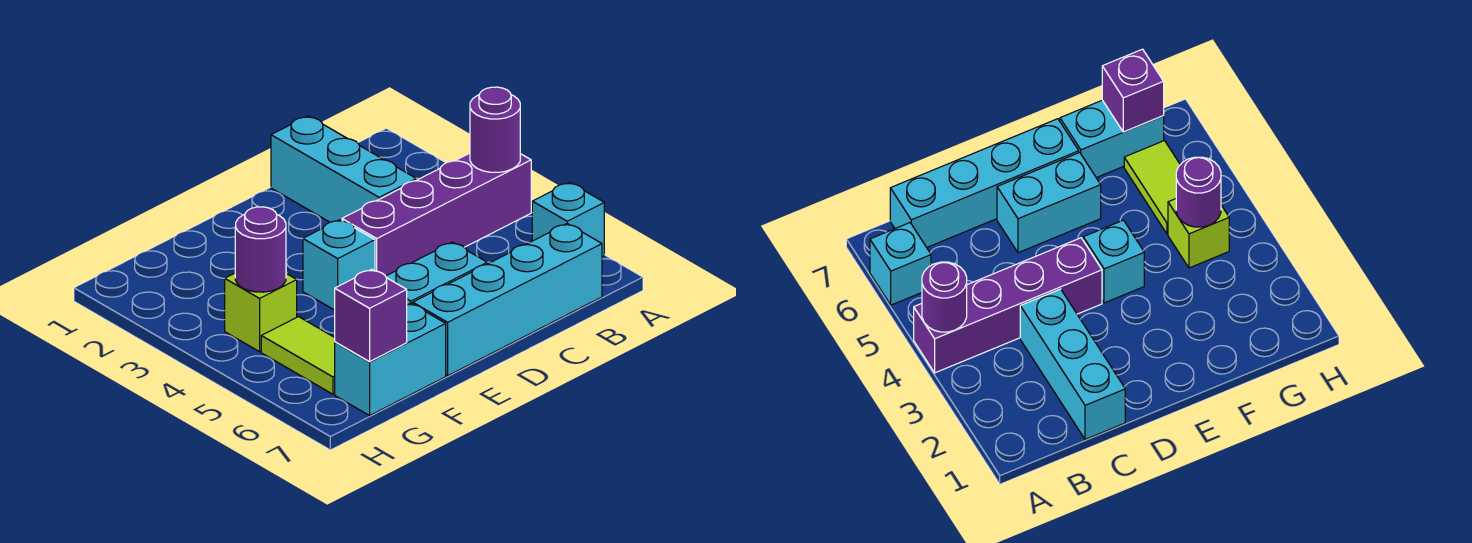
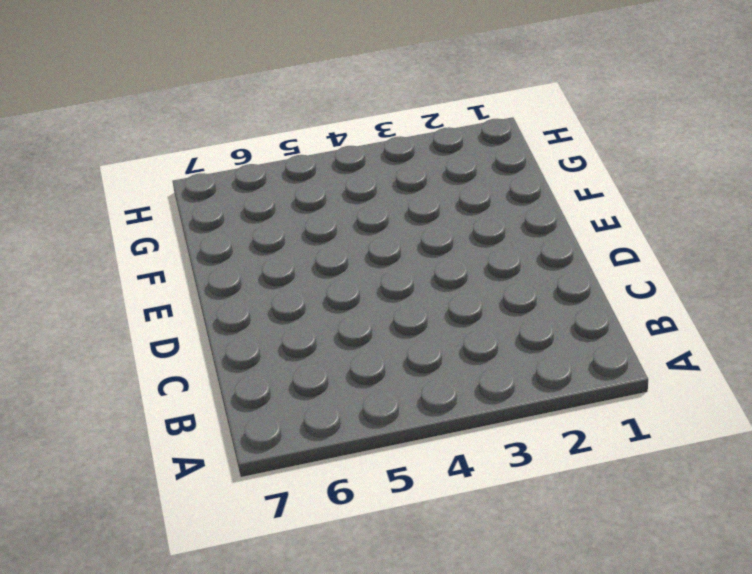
none -> purple brick A4:D4 level 1
none -> cyan brick A6 level 1
none -> cyan brick B7:E7 level 1

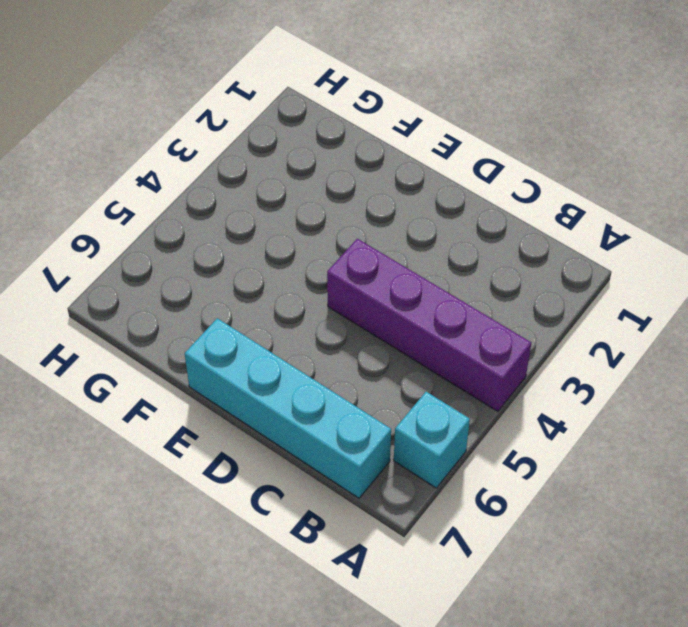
none -> cyan brick C1:C3 level 1
none -> cyan brick D6:E6 level 1
none -> cyan brick E4 level 1

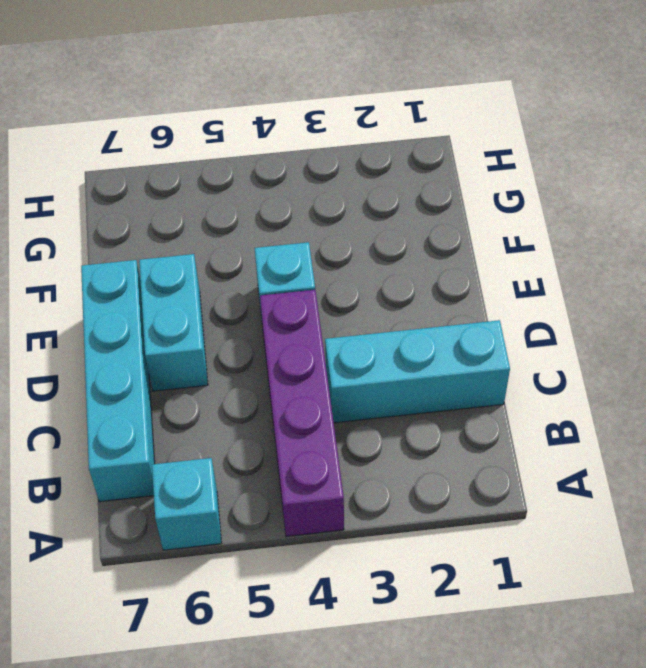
none -> cyan brick F7:G7 level 1
none -> lime brick G4 level 1
none -> lime tile G5:G6 level 1

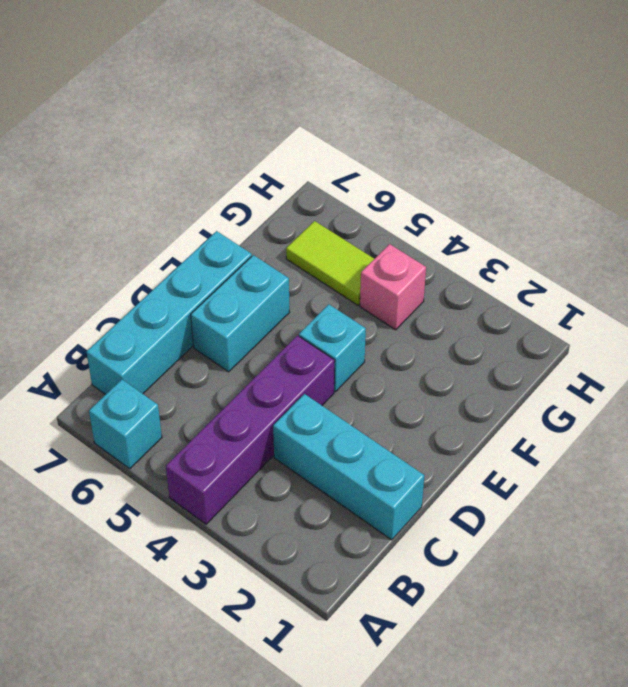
pink brick G4 level 1 -> lime brick G4 level 1
none -> cyan brick F7:G7 level 1
none -> purple round brick A4 level 2
none -> purple round brick G4 level 2

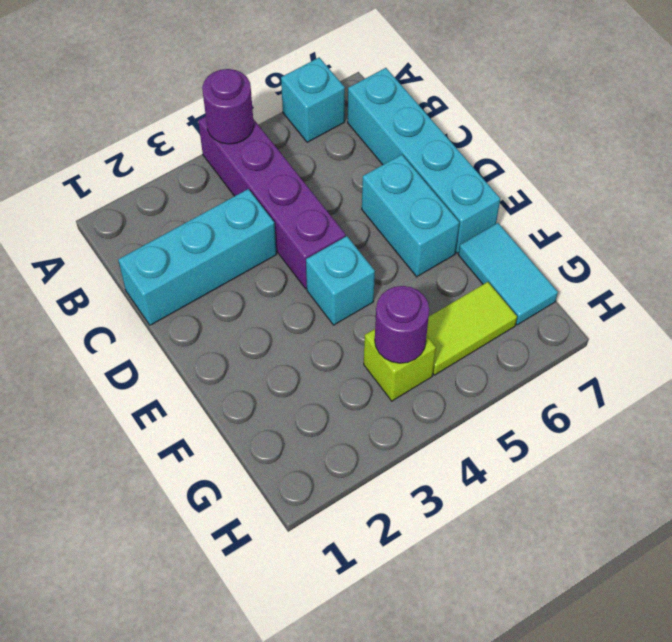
cyan tile F7:G7 level 1 -> cyan brick F7:G7 level 1
none -> purple brick G7 level 2

